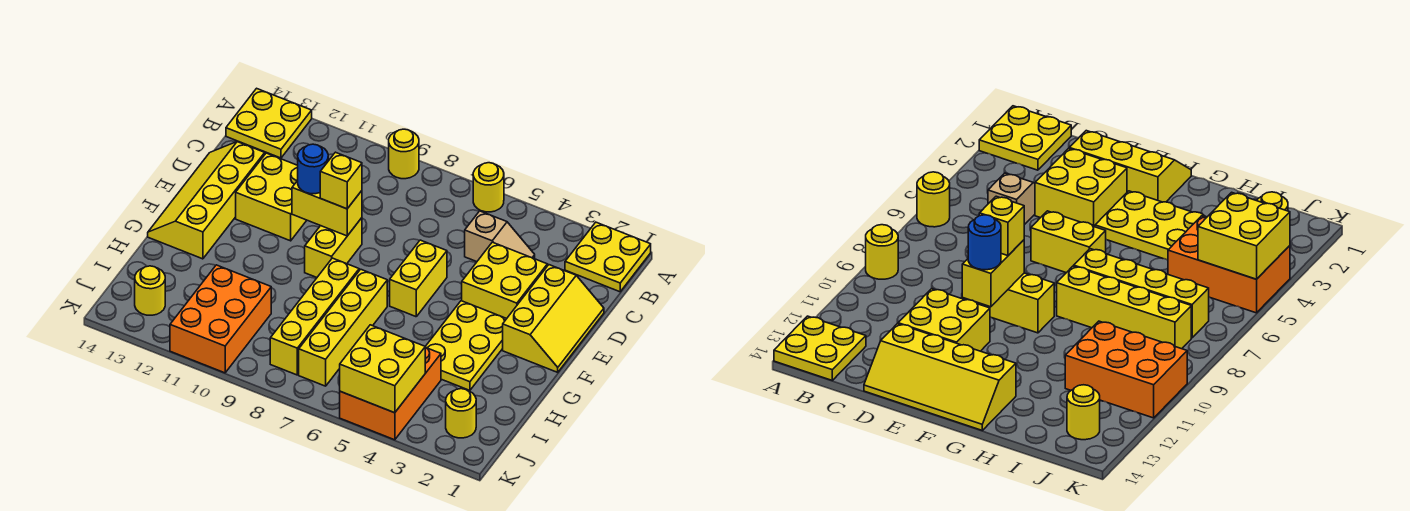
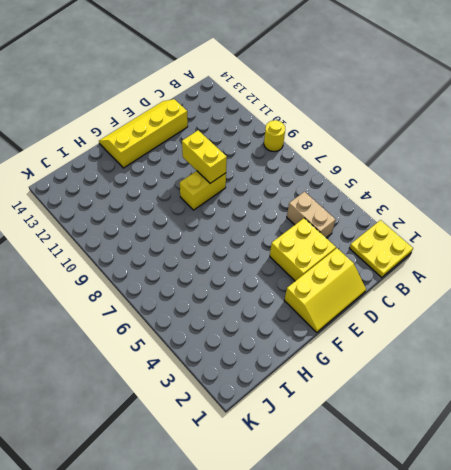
tan brick C4:C5 level 1 -> tan slope C4:C5 level 1 top 5
none -> yellow round brick A6 level 1
none -> yellow plate A13:B14 level 1
none -> yellow brick D11:E12 level 1

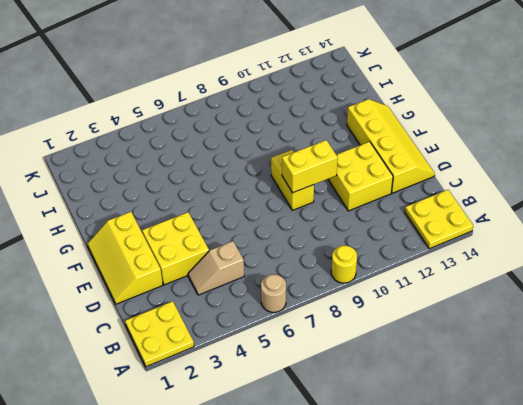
tan round brick A6 level 1 -> yellow round brick A6 level 1
none -> yellow brick E6:F6 level 1
none -> yellow plate F3:H4 level 1
none -> yellow brick G7:J7 level 1

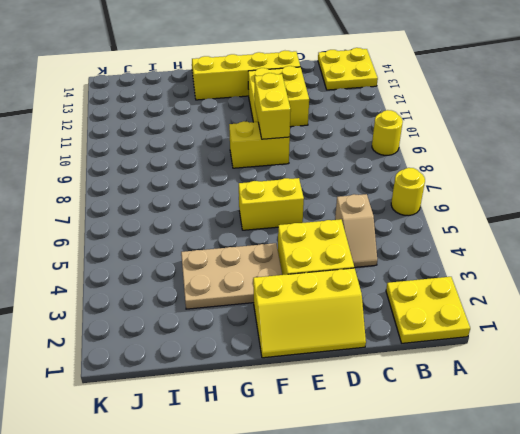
tan plate F3:H4 level 1 -> yellow plate F3:H4 level 1
none -> yellow brick G7:J7 level 1
none -> yellow brick G8:J8 level 1
none -> orange brick I4:K5 level 1

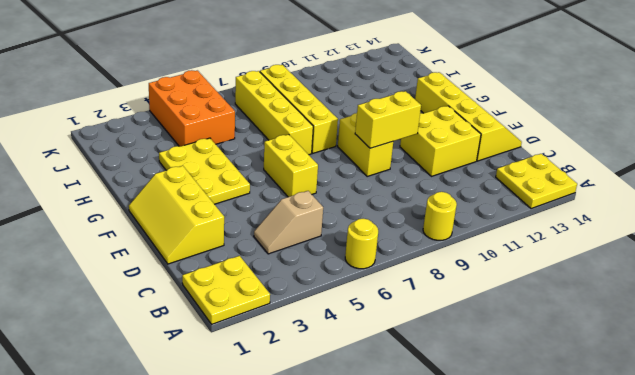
none -> yellow brick D3:E4 level 1
none -> orange brick I10:K11 level 1
none -> yellow round brick J2 level 1

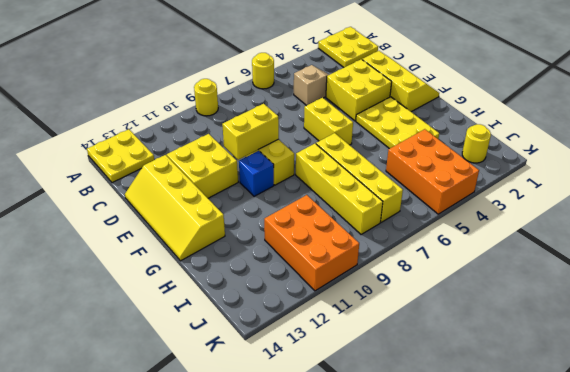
blue brick F10 level 1 -> none
none -> yellow round brick J13 level 1
none -> yellow brick J4:K5 level 2
none -> yellow brick E9 level 3

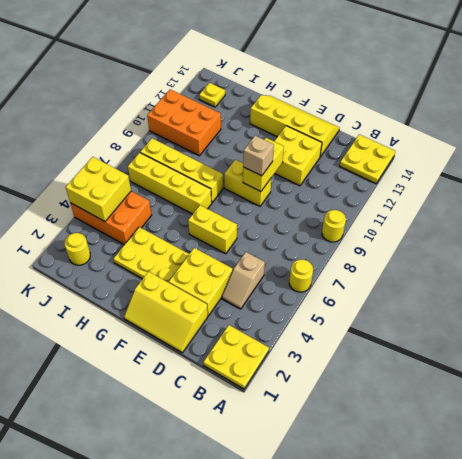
tan brick E9 level 3 -> yellow brick E9 level 3
yellow plate J13 level 1 -> yellow round brick J13 level 1
none -> blue round brick E10 level 3

